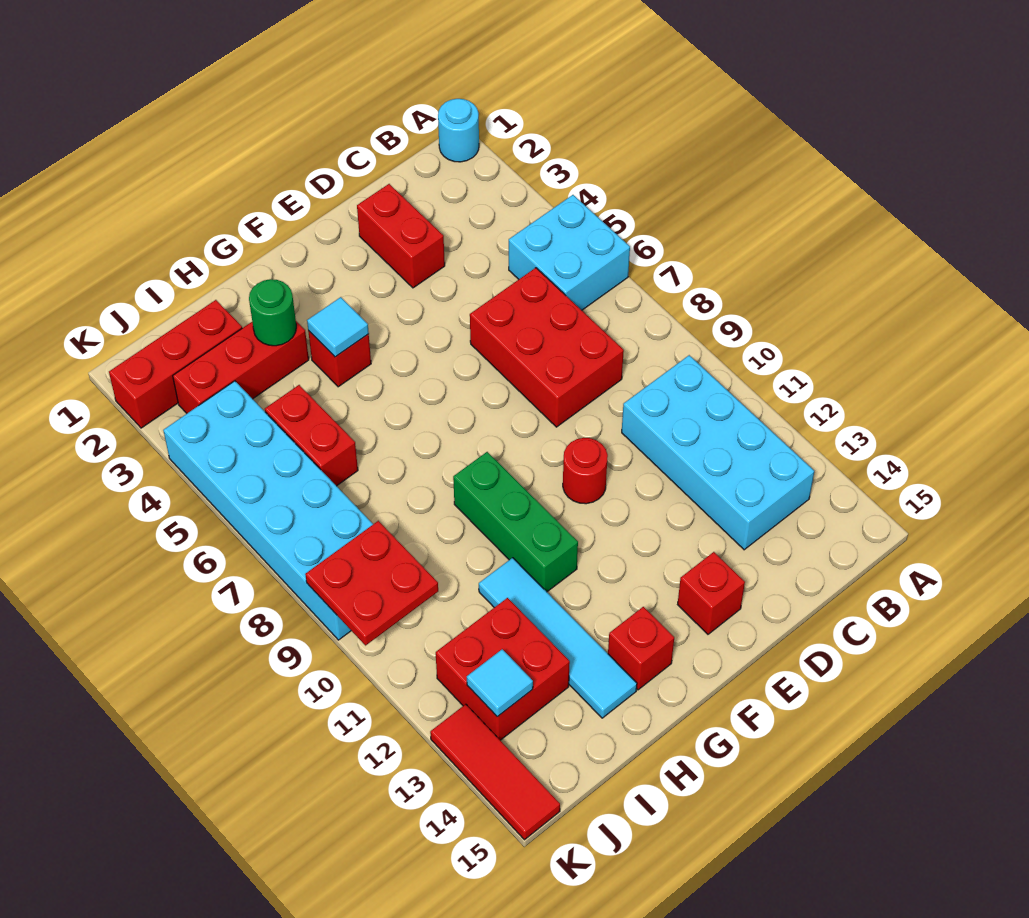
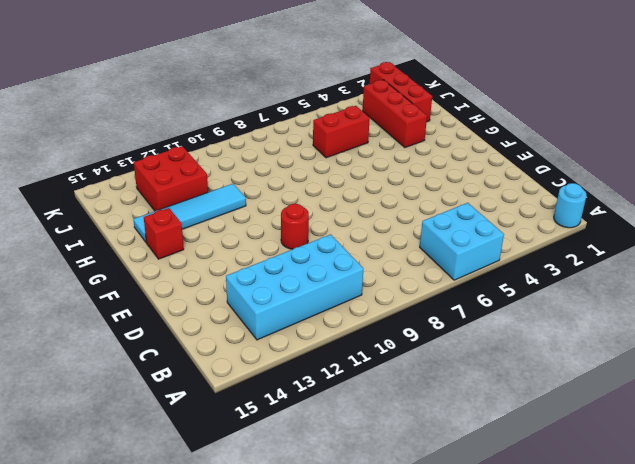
none -> red brick C6:D8 level 1
none -> red brick D2:D3 level 1
none -> red brick E14 level 1

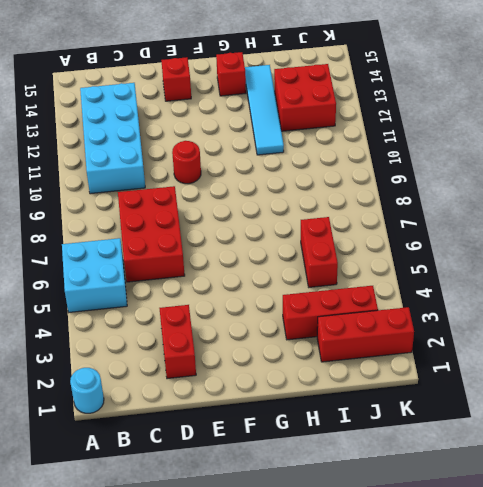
none -> red brick G4 level 1
none -> green brick G9:G11 level 1
none -> cyan brick J4:K9 level 1

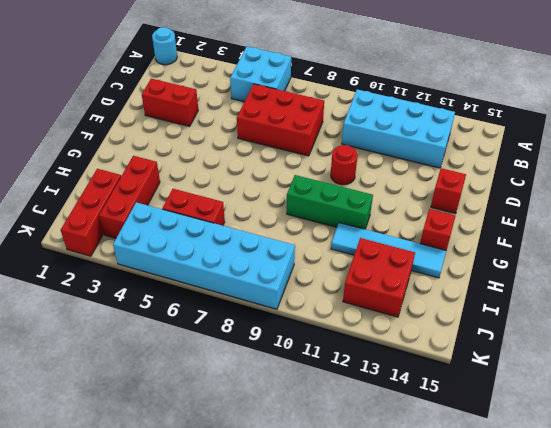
none -> red brick G4 level 1
none -> red tile K13:K15 level 1
none -> cyan tile G4 level 2

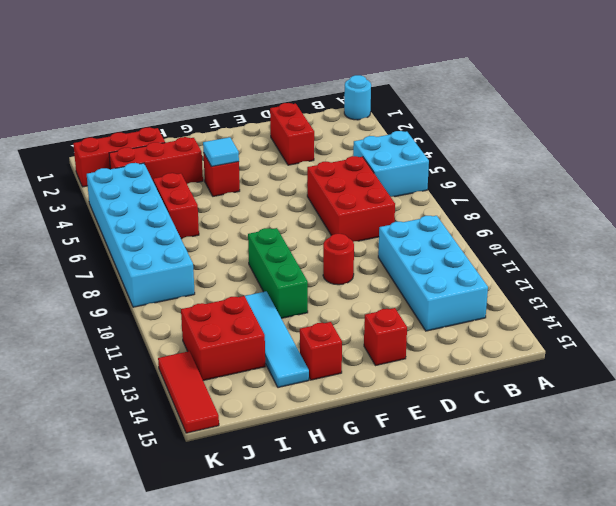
none -> green round brick H3 level 2
none -> red plate J9:K10 level 2
none -> cyan tile J13 level 2

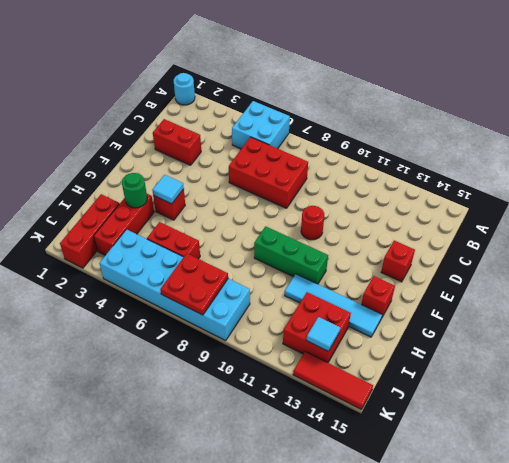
red plate J7:K8 level 2 -> red plate J9:K10 level 2
none -> cyan brick B10:C13 level 1

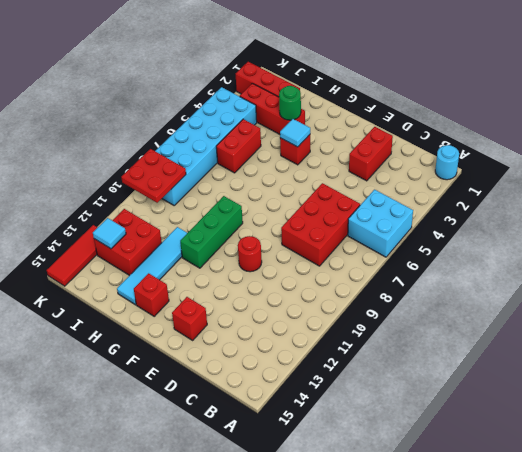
none -> cyan brick B10:C13 level 1

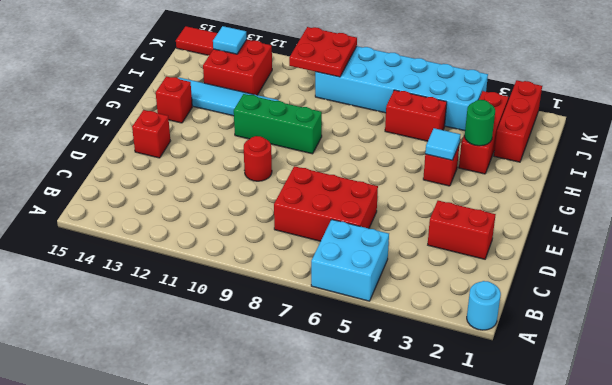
none -> cyan brick B10:C13 level 1

